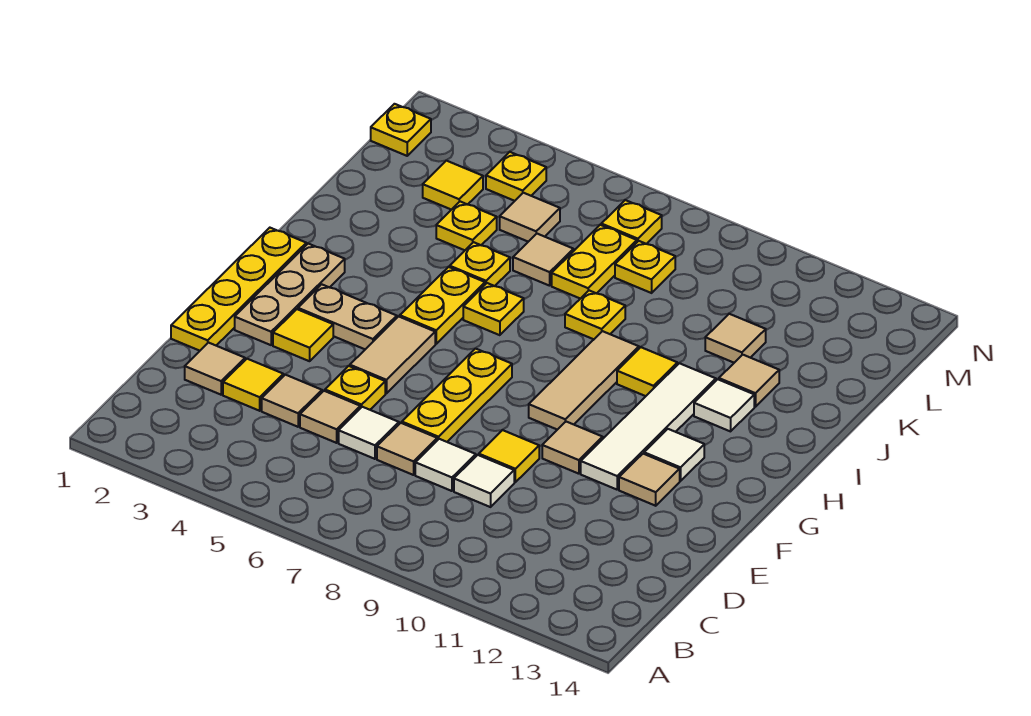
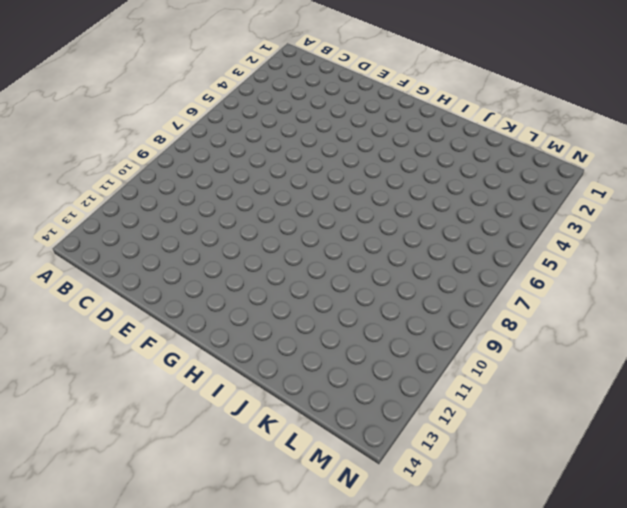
none -> tan tile D2 level 1
none -> yellow tile D3 level 1
none -> tan tile D4 level 1
none -> tan tile D5 level 1

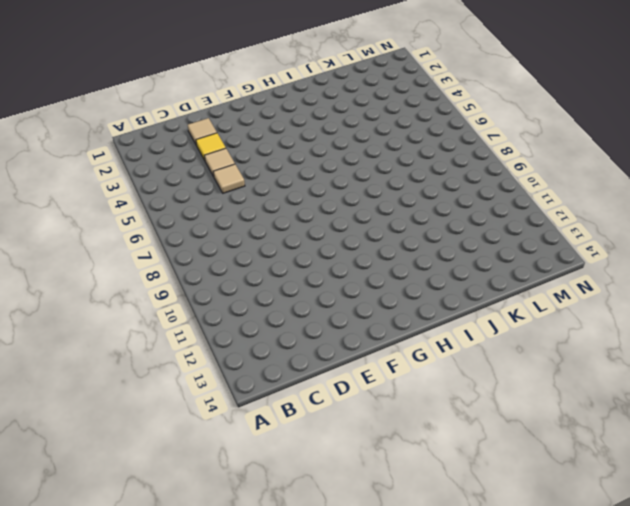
none -> white tile D6 level 1
none -> tan tile D7 level 1
none -> white tile D8 level 1
none -> white tile D9 level 1

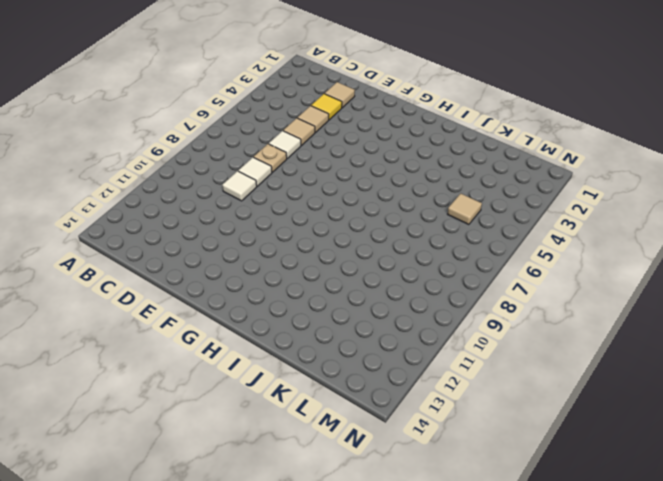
tan plate D7 level 1 -> tan tile D7 level 1
none -> yellow plate E1:H1 level 1
none -> yellow plate E5 level 1
none -> yellow plate E7:G7 level 1
none -> yellow tile E9 level 1

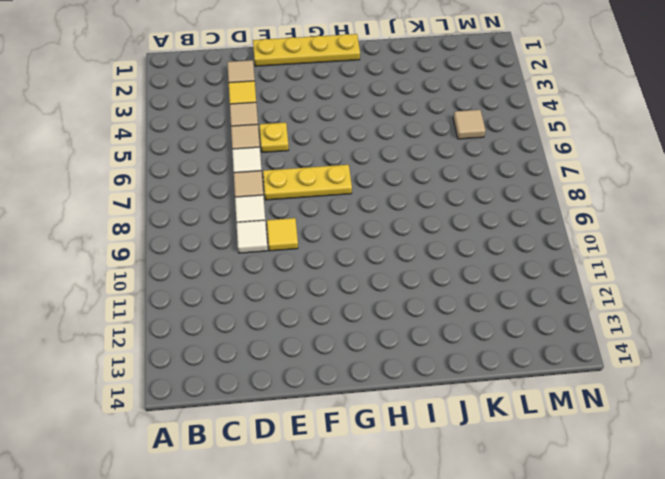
none -> tan plate F2:H2 level 1
none -> yellow tile F3 level 1
none -> tan tile F5:G5 level 1
none -> tan tile F10 level 1

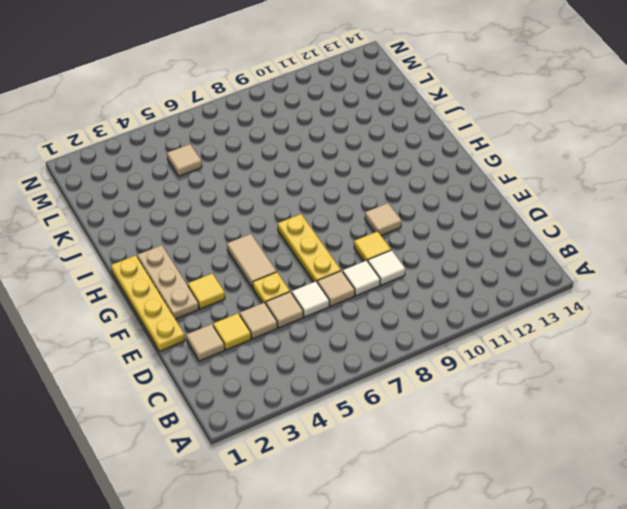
none -> white tile F11:I11 level 1
none -> tan tile F12 level 1
none -> tan plate G3:G4 level 1
none -> tan tile G9:I9 level 1

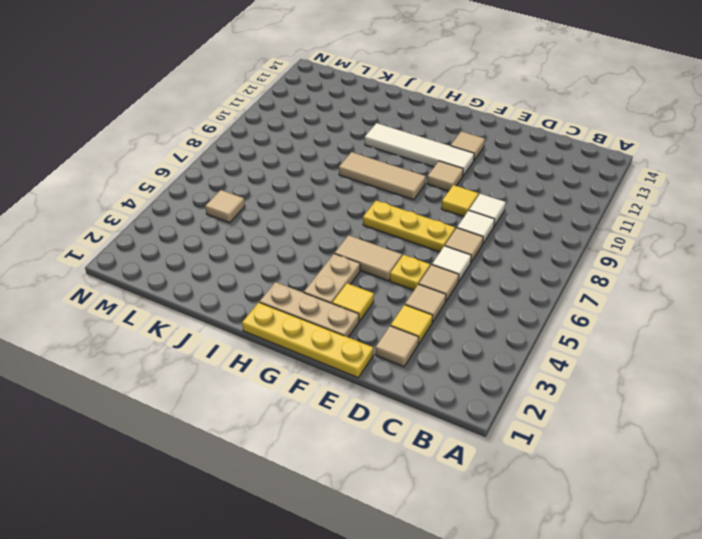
none -> white tile G12 level 1
none -> yellow plate H5:I5 level 1
none -> yellow plate I6 level 1
none -> yellow tile I10 level 1

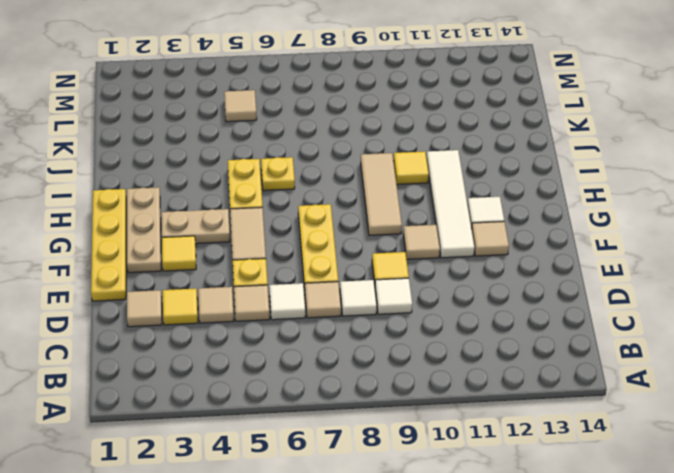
none -> white tile I12 level 1
none -> yellow plate J5 level 1
none -> yellow plate J8 level 1
none -> tan tile J12 level 1

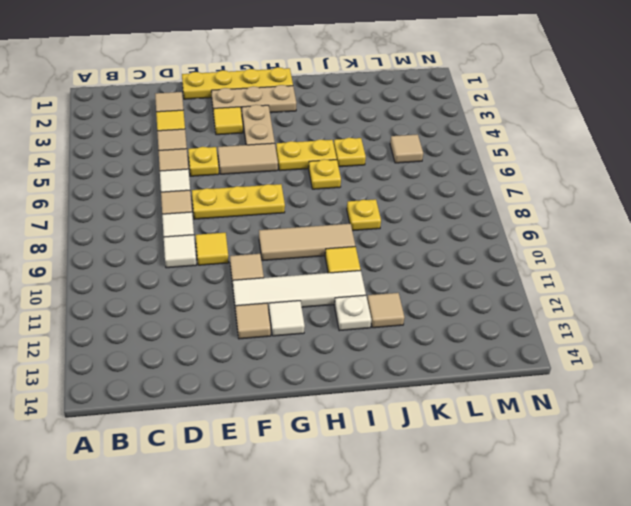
white plate I12 level 1 -> white tile I12 level 1
none -> yellow plate K4 level 1
none -> tan tile K6 level 1
none -> yellow plate K7:L7 level 1
none -> tan tile K11 level 1

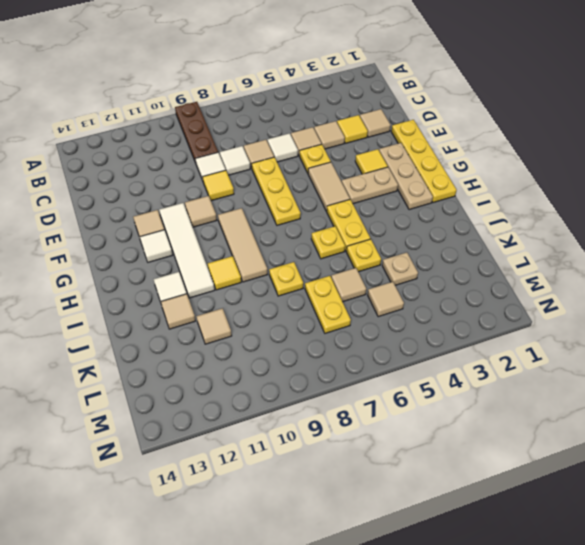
brown plate A9:C9 level 1 -> none
tan plate K4 level 1 -> yellow plate K4 level 1
none -> yellow tile L3 level 1
none -> yellow plate L8 level 1
none -> yellow plate M1 level 1
none -> yellow plate M4 level 1

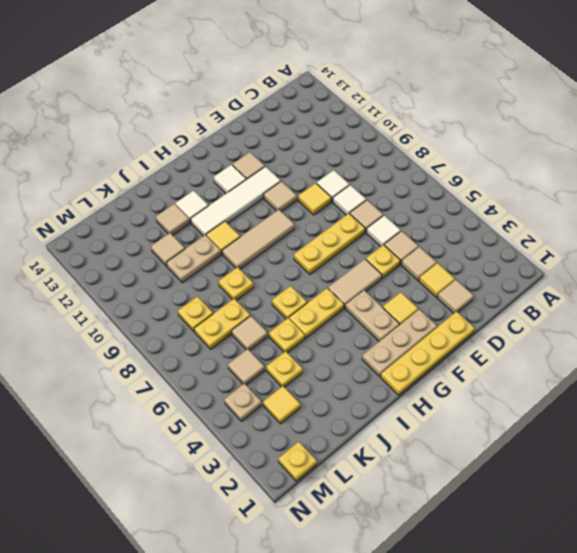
tan plate J10:K10 level 1 -> none
tan plate M4 level 1 -> yellow plate M4 level 1
none -> yellow plate M7 level 1

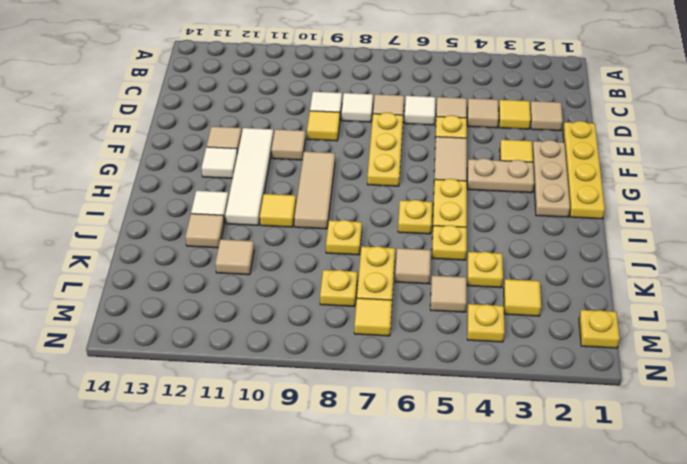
yellow tile M7 level 1 -> yellow plate M7 level 1

